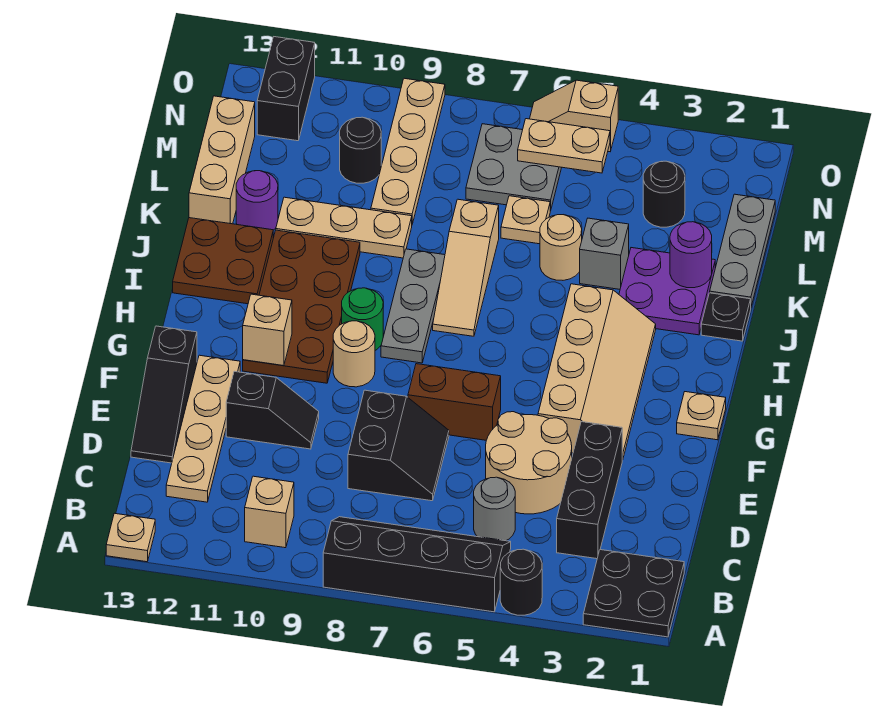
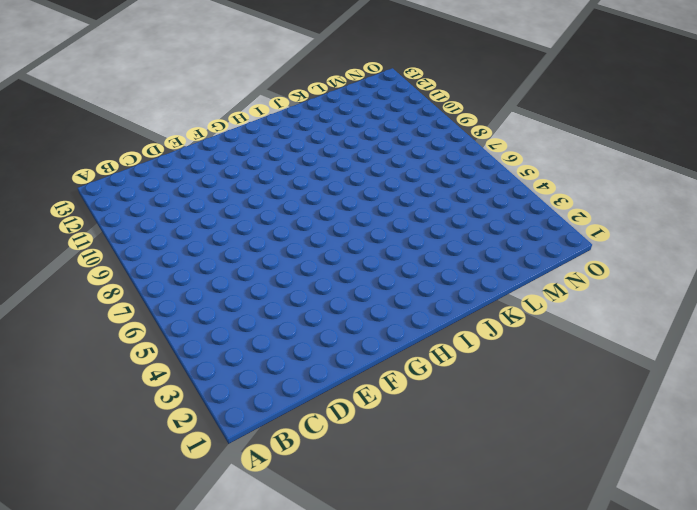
none -> black plate A1:B2 level 1
none -> black round brick A4 level 1
none -> black slope A5:B8 level 1 top A
none -> tan plate A13 level 1

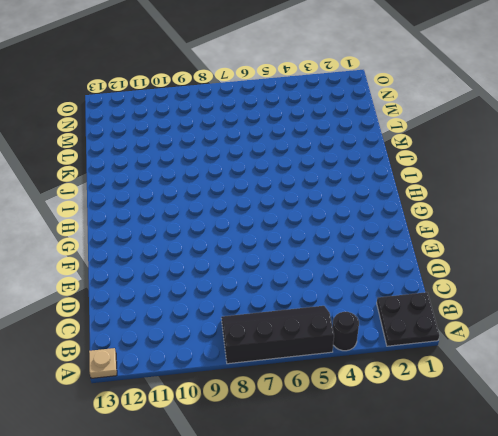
none -> tan brick B10 level 1
none -> black brick C3:E3 level 1
none -> grey round brick C5 level 1
none -> tan plate C12:F12 level 1

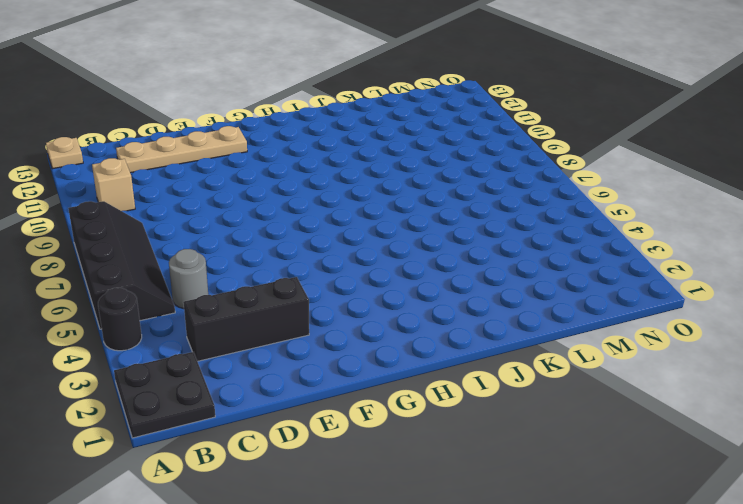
none -> tan round brick D4:E5 level 1
none -> black slope D7:E8 level 1 top 8
none -> black slope D13:F13 level 1 top F
none -> black slope E10:E11 level 1 top 11

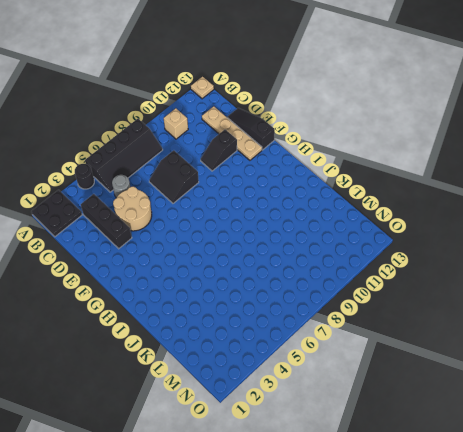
none -> tan slope F3:I4 level 1 top 4
none -> brown brick F6:F7 level 1
none -> tan plate G1 level 1
none -> tan round brick G9 level 1

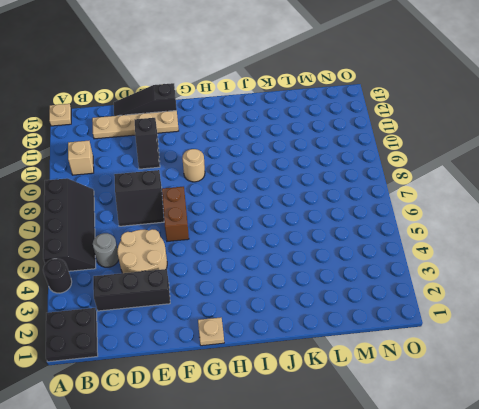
none -> tan slope F3:I4 level 1 top 4
none -> brown plate G10:J11 level 1
none -> grey plate H8:J8 level 1
none -> green round brick H9 level 1

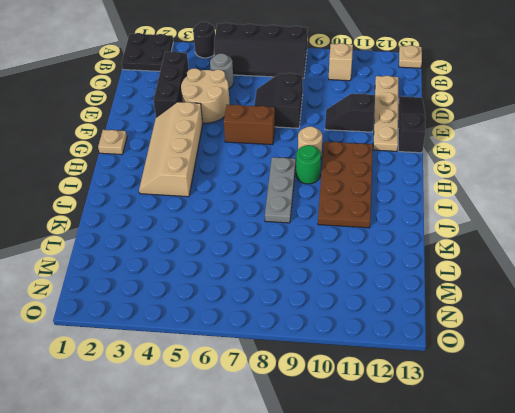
none -> tan slope I7:K7 level 1 top K
none -> brown plate I12:J13 level 1
none -> black plate J1 level 1
none -> purple plate J2:K3 level 1

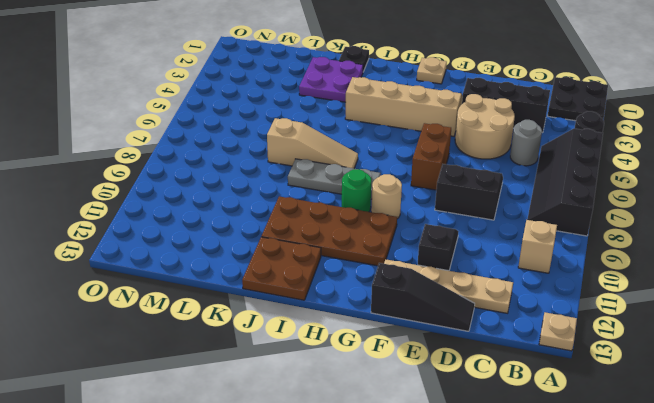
none -> grey plate K1:M1 level 1
none -> grey brick K4 level 1
none -> tan round brick K5 level 1
none -> tan plate K9:K11 level 1

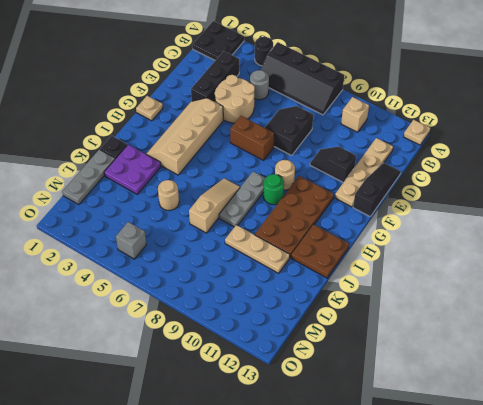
grey brick N5 level 1 -> grey brick K4 level 1
none -> purple round brick K12 level 1
none -> tan brick K13:M13 level 1
none -> tan plate L6 level 1
none -> tan plate L9:O9 level 1

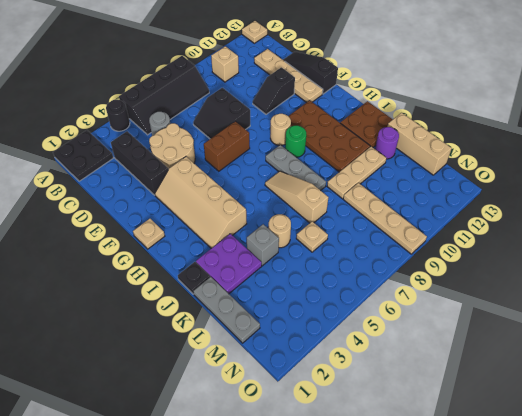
none -> black round brick M3 level 1
none -> grey plate M6:N7 level 1
none -> black round brick M10 level 1
none -> black brick N12:O12 level 1

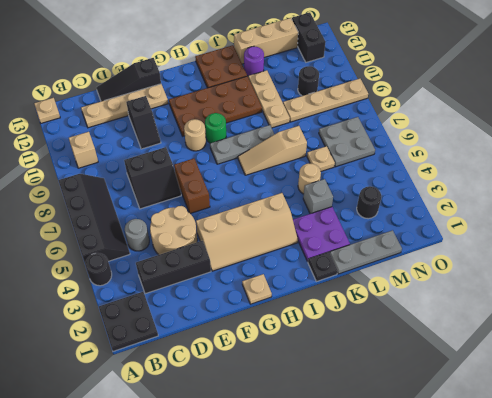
black brick N12:N13 level 1 -> black brick N12:O12 level 1
none -> tan slope O5:O6 level 1 top 5
none -> tan brick G11 level 2
none -> purple round brick K2 level 2
none -> tan plate N5:N6 level 2

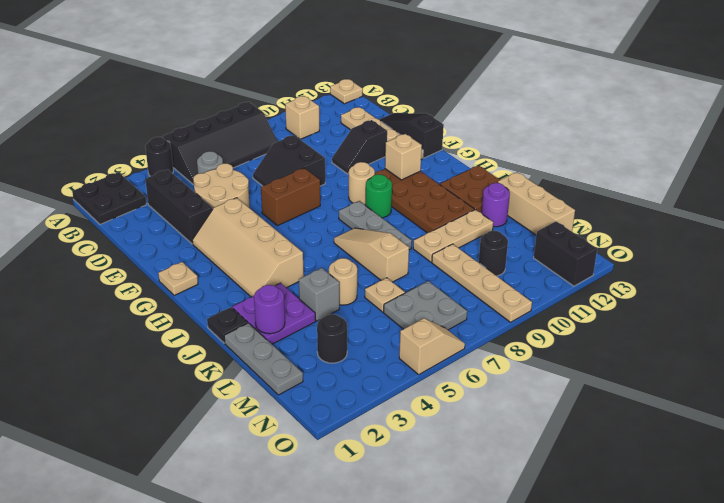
none -> tan plate N5:N6 level 2

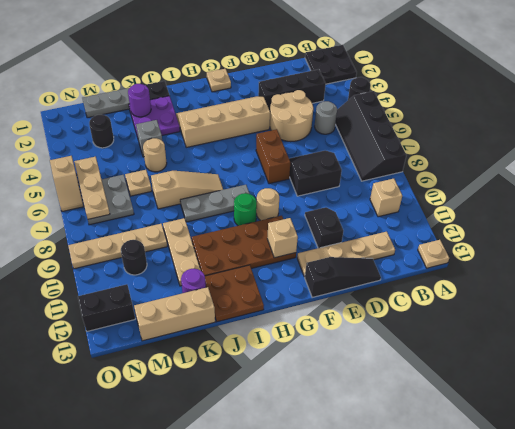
tan plate N5:N7 level 2 -> tan plate N5:N6 level 2

